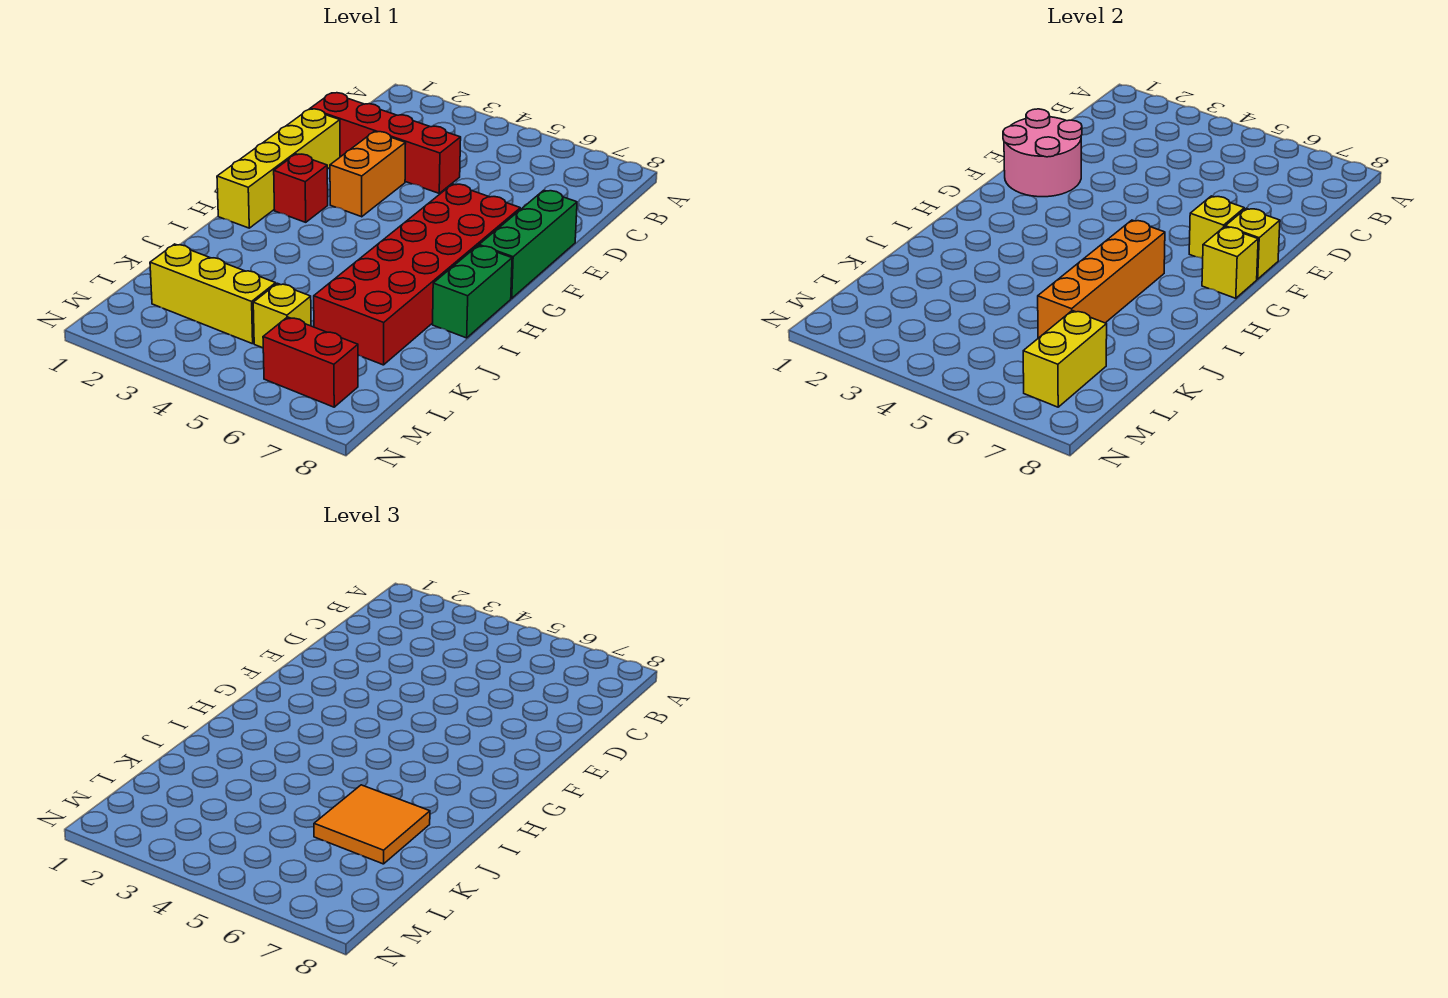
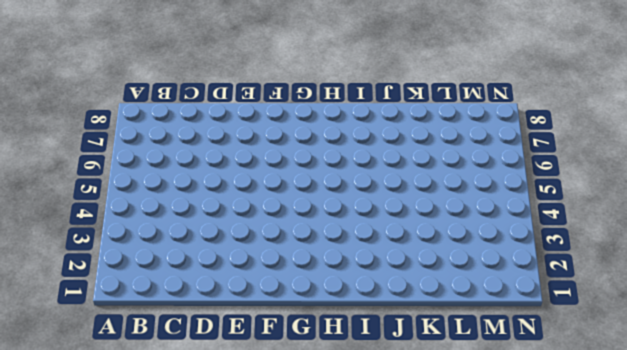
none -> red brick D1:D4 level 1
none -> yellow brick E1:H1 level 1
none -> orange brick E3:F3 level 1

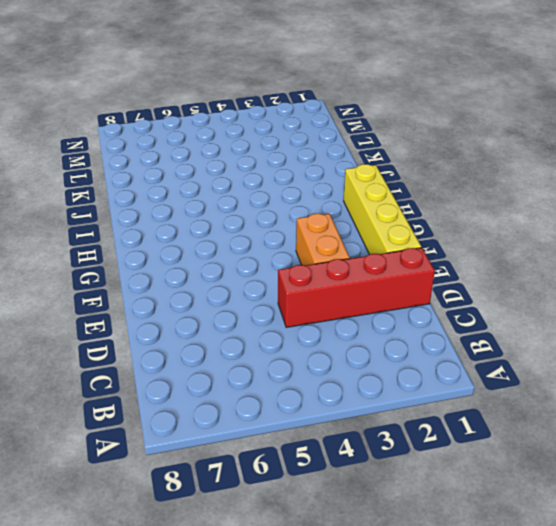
none -> green brick E8:G8 level 1
none -> red brick F6:K7 level 1
none -> red brick G2 level 1

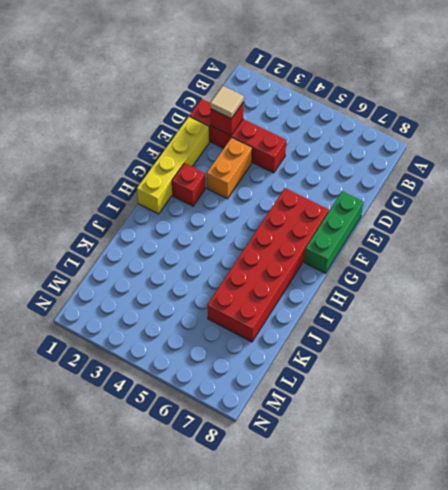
red brick D2 level 2 -> none
tan tile D2 level 3 -> none
none -> green brick H8:I8 level 1
none -> yellow brick L2:L4 level 1
none -> yellow brick L5 level 1

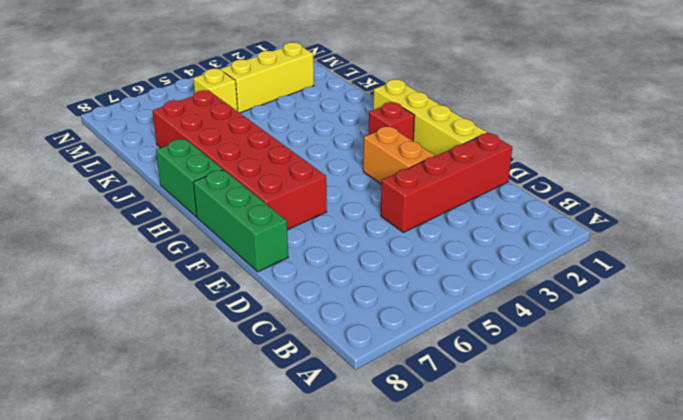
none -> red brick M6:M7 level 1
none -> pink round brick E1:F2 level 2
none -> yellow brick F7 level 2

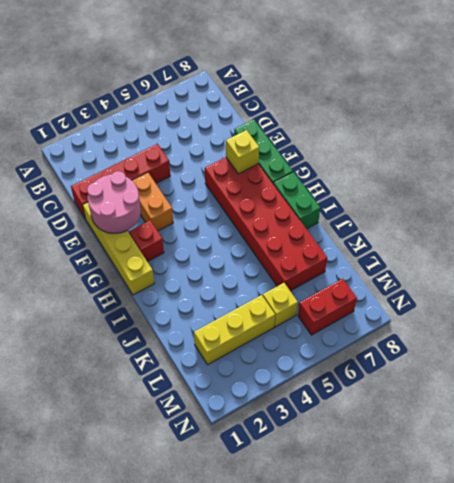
none -> yellow brick F8 level 2
none -> yellow brick G8 level 2
none -> orange brick H6:K6 level 2

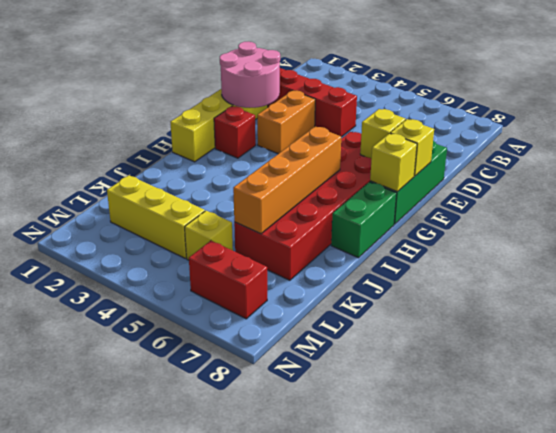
none -> yellow brick L7:M7 level 2
none -> orange tile J6:K7 level 3

